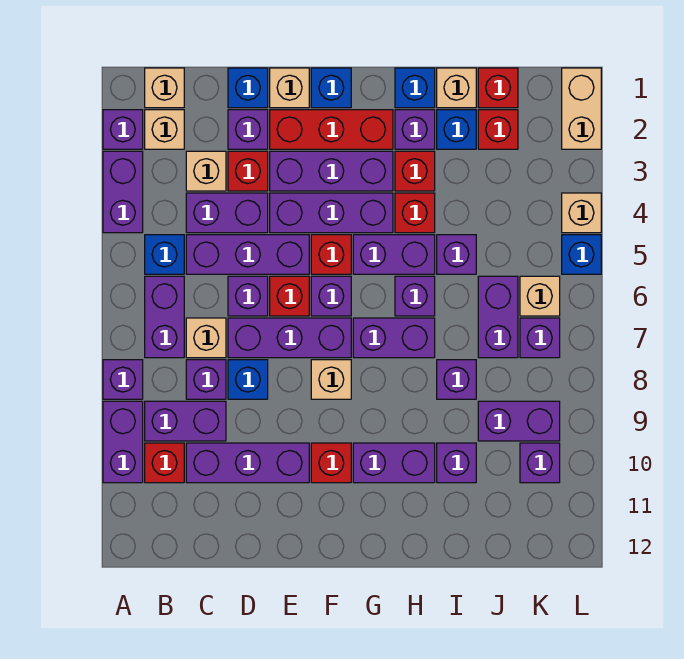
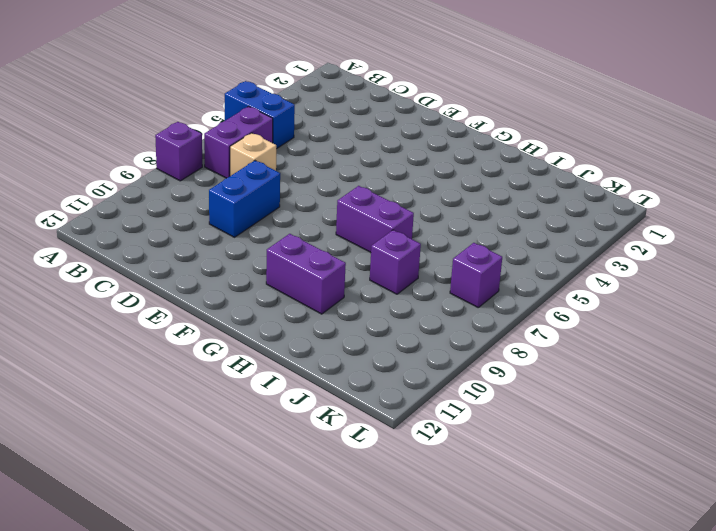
blue brick A5:B5 level 1 -> blue brick B5 level 1
blue brick D8:D9 level 1 -> blue brick D8 level 1
none -> purple brick A2 level 1
none -> purple brick A3:A4 level 1
none -> purple brick A9:A10 level 1
none -> tan brick B1 level 1

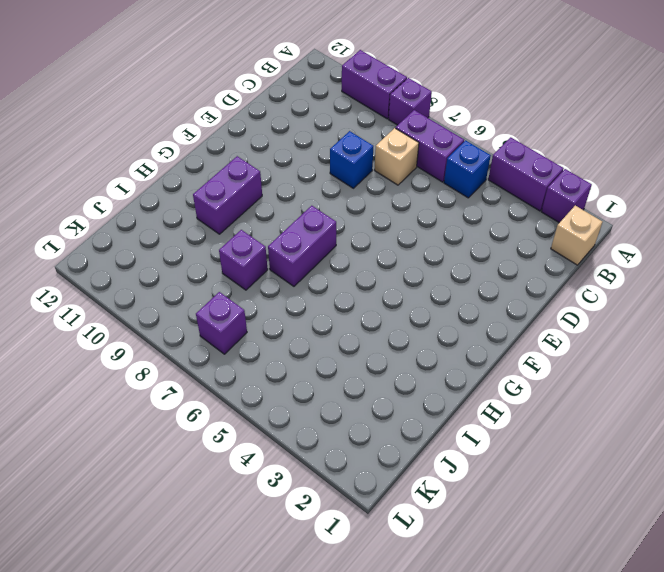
none -> tan brick B2 level 1
none -> purple brick B9:C9 level 1
none -> red brick B10 level 1
none -> tan brick C3 level 1

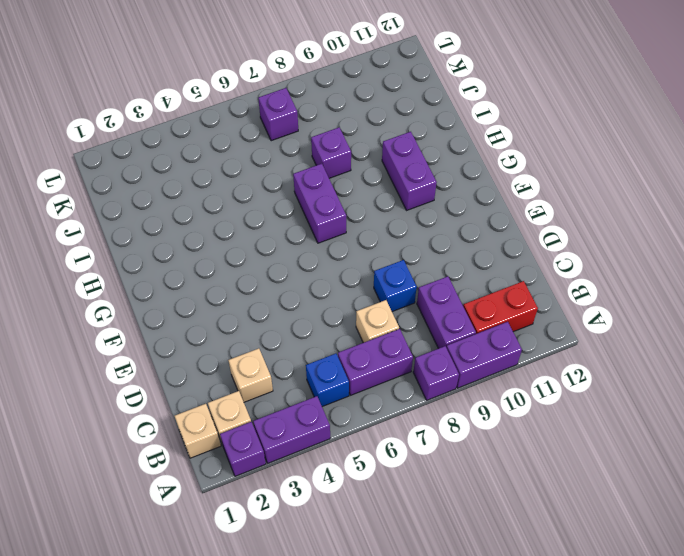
red brick B10:B11 level 1 -> red brick B10 level 1
none -> purple brick C4:D4 level 1
none -> purple brick C5:E5 level 1
none -> purple brick C8 level 1
none -> purple brick C10:E10 level 1

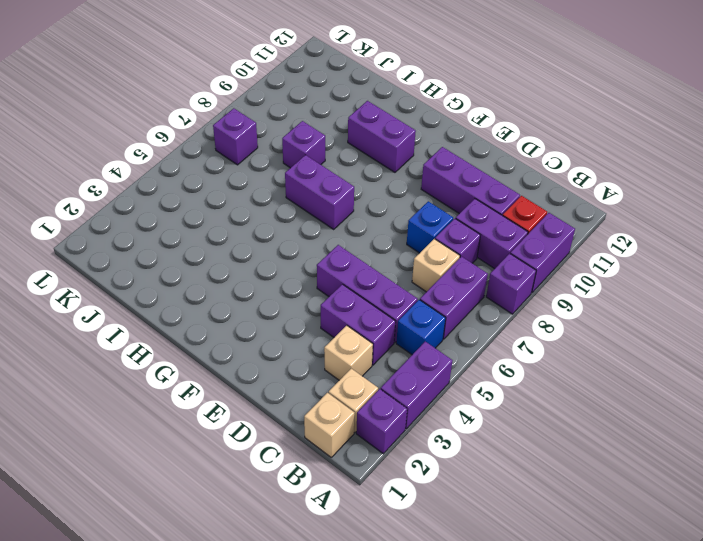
none -> blue brick D1 level 1
none -> purple brick D2 level 1
none -> red brick D3 level 1
none -> purple brick D6 level 1

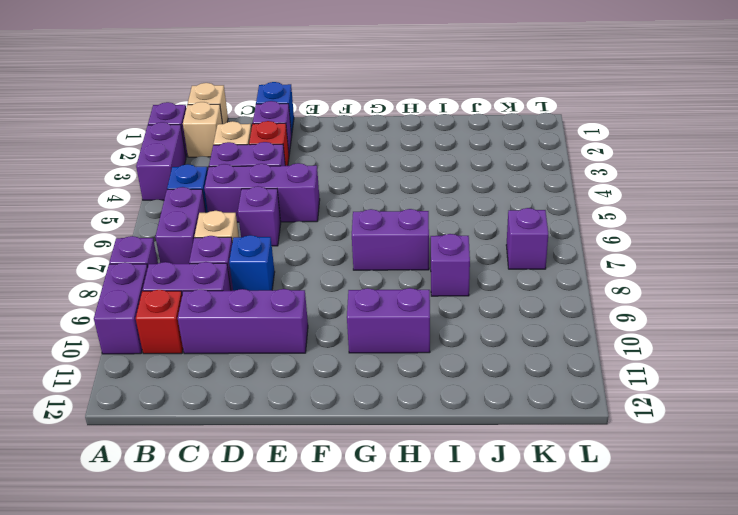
none -> purple brick D7:F7 level 1
none -> tan brick E1 level 1
none -> red brick E2:G2 level 1
none -> purple brick E3:G3 level 1

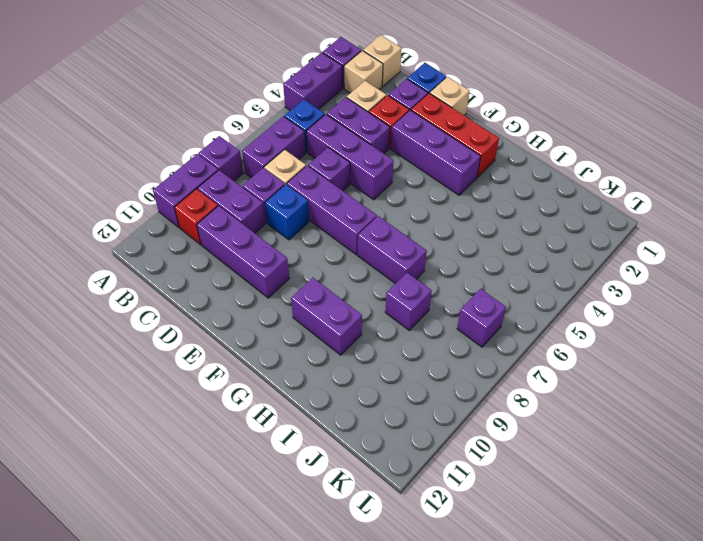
none -> purple brick E4:G4 level 1
none -> red brick E6 level 1
none -> blue brick F1 level 1
none -> red brick F5 level 1

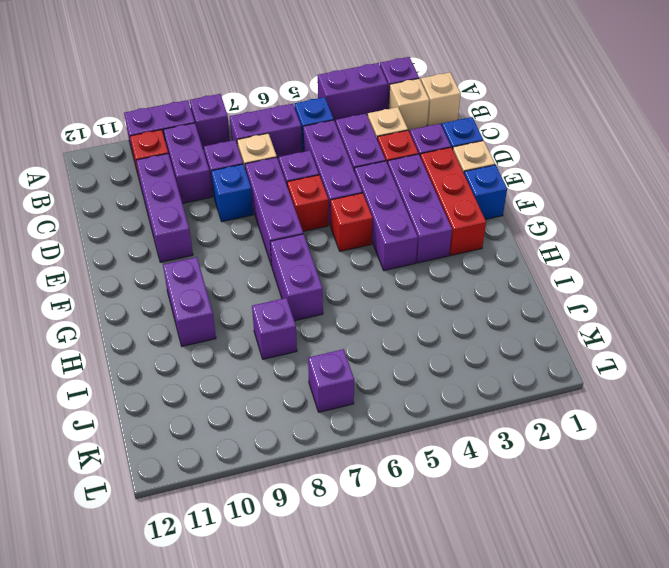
none -> purple brick F6 level 1
none -> tan brick F8 level 1
none -> red brick F10 level 1
none -> purple brick G5:H5 level 1

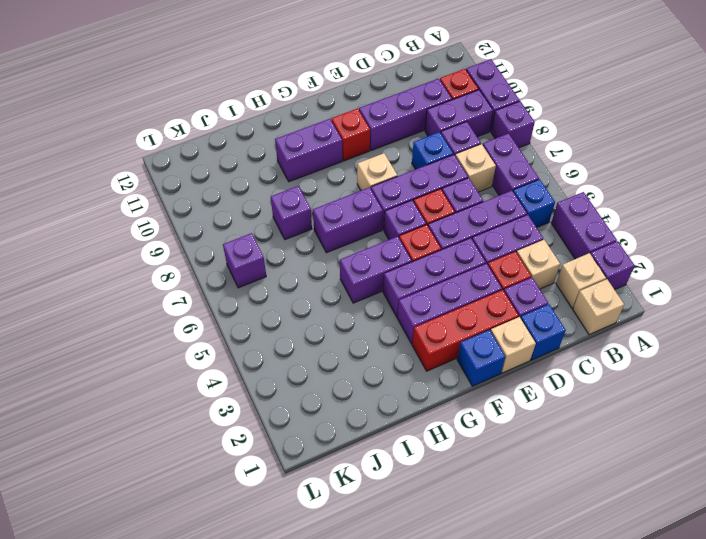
none -> blue brick H1 level 1
none -> purple brick H2 level 1
none -> red brick H3 level 1
none -> red brick H4 level 1

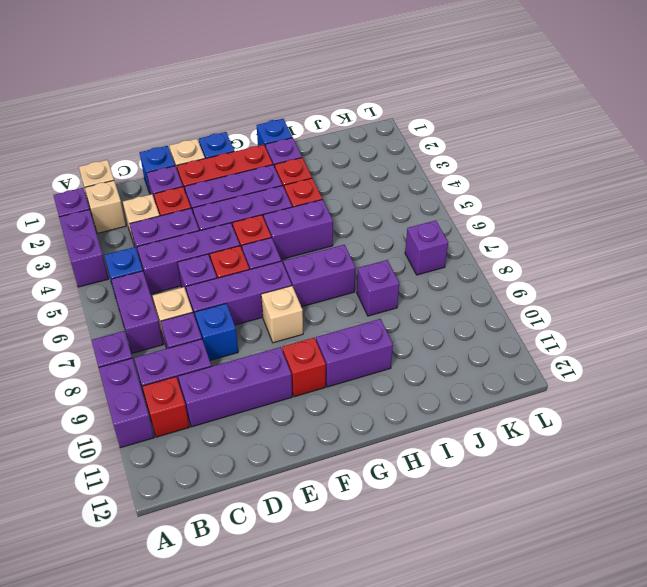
none -> purple brick H6 level 1
none -> tan brick I1 level 1
none -> blue brick I2 level 1
none -> purple brick I5 level 1

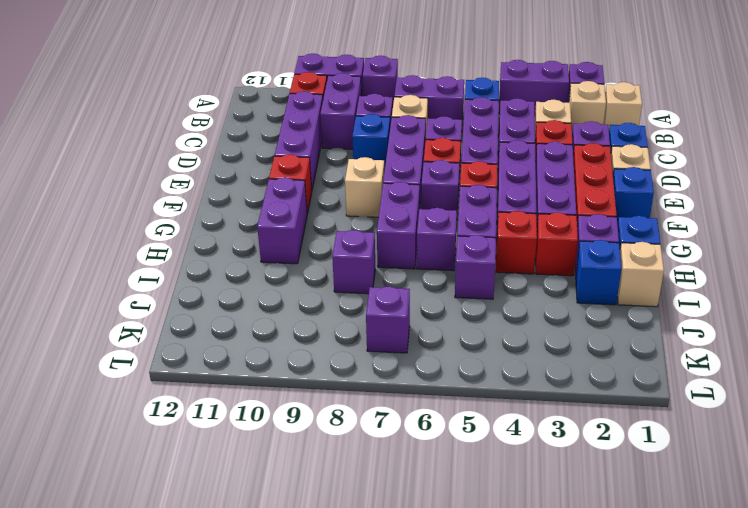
none -> purple brick I10 level 1
none -> red brick J1 level 1
none -> red brick J2 level 1
none -> purple brick J6:J7 level 1

